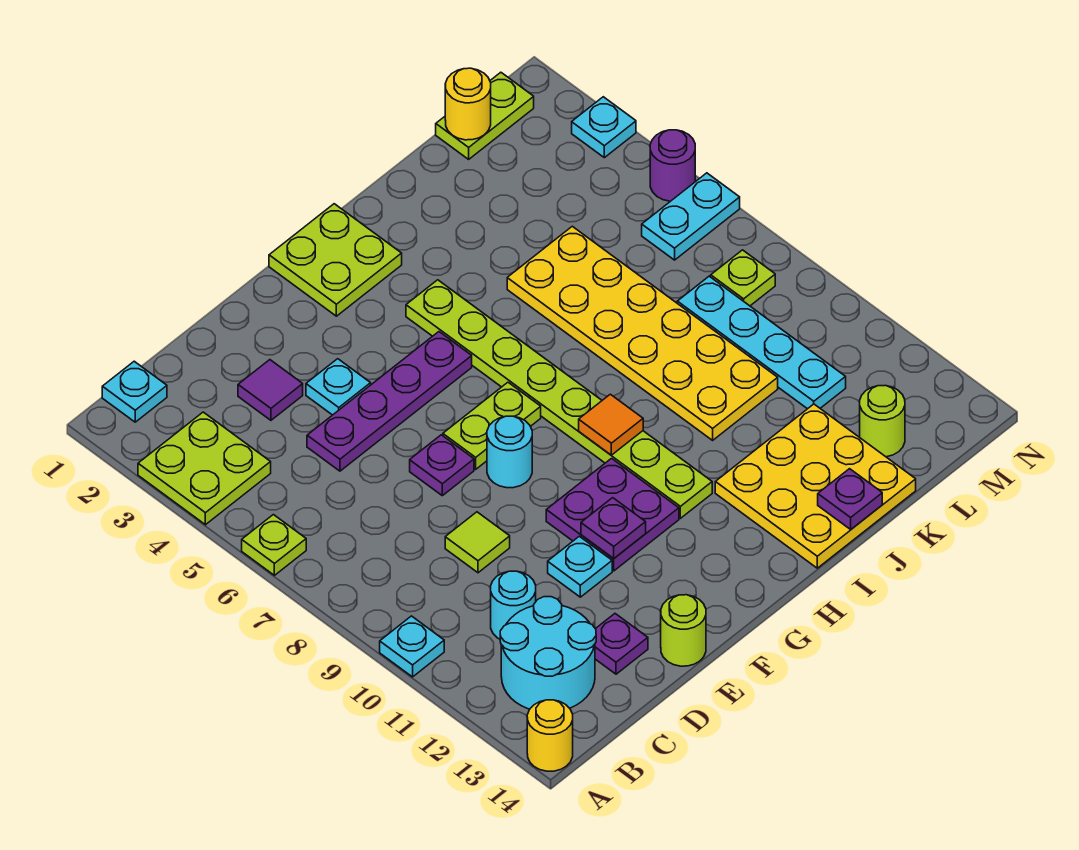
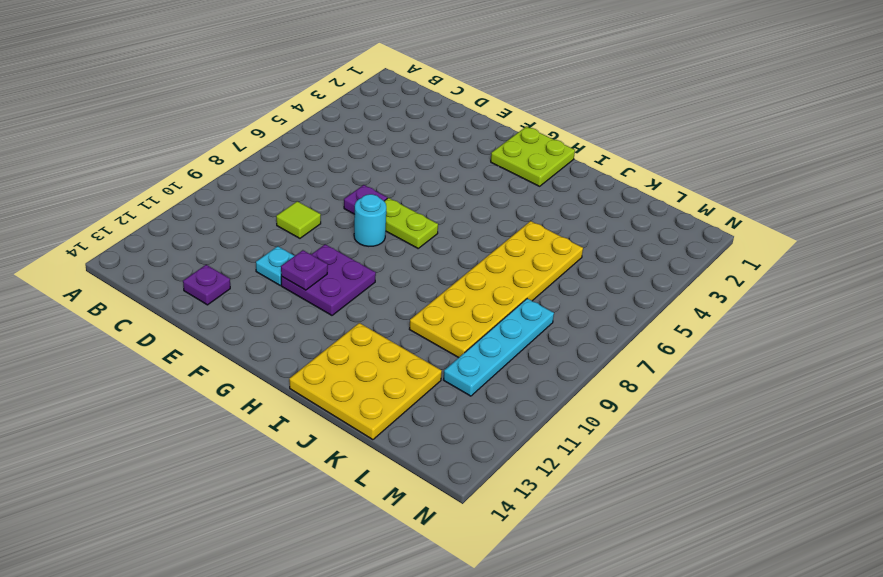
none -> lime plate A3:B4 level 1
none -> lime plate A6 level 1
none -> cyan plate A10 level 1
none -> yellow round brick A14 level 1

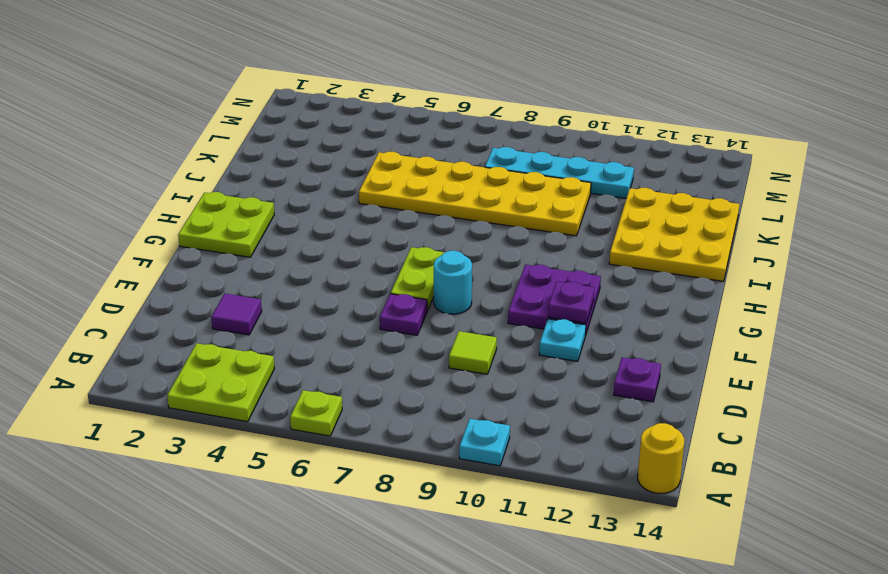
none -> cyan plate B1 level 1
none -> cyan round brick B12:C13 level 1
none -> cyan round brick C11 level 1
none -> purple plate D5:G5 level 1

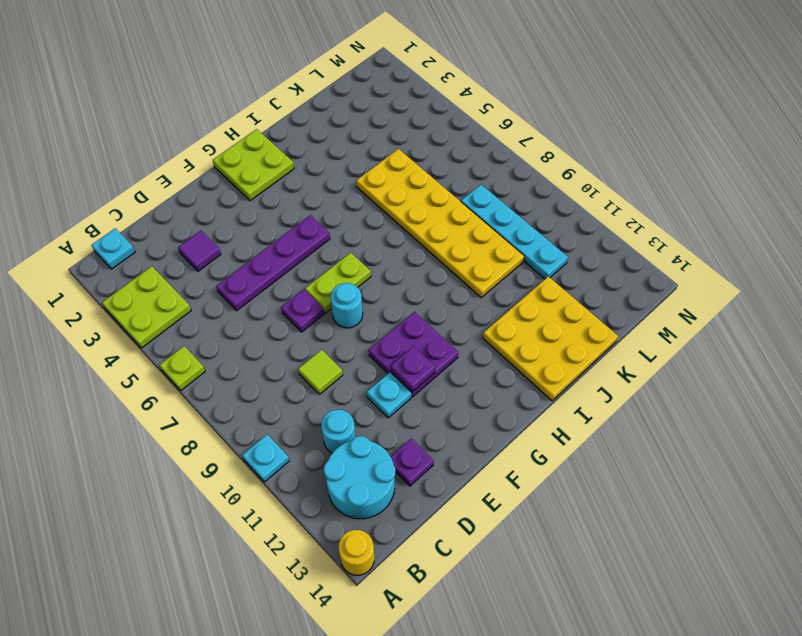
none -> cyan plate E4 level 1
none -> lime round brick E14 level 1
none -> lime plate H4:H11 level 1
none -> lime plate L1:M1 level 1

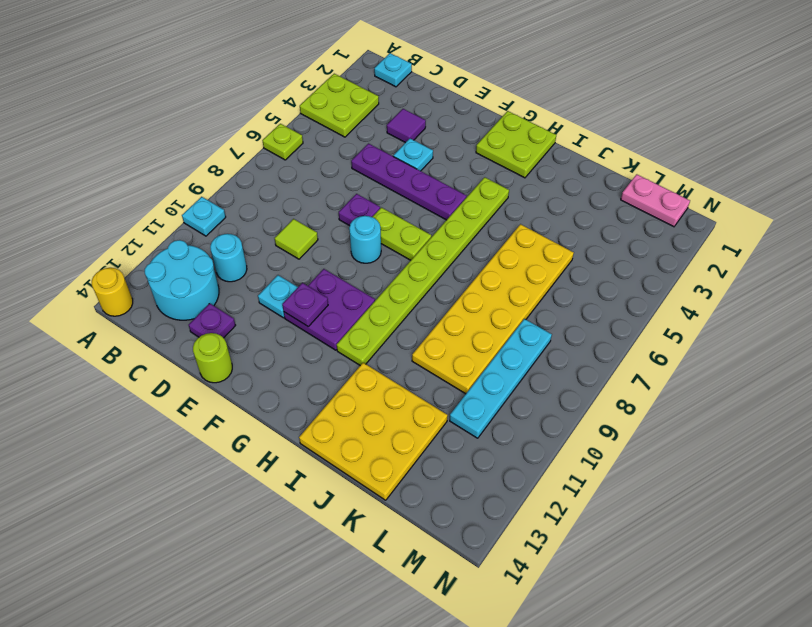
pink plate L1:M1 level 1 -> lime plate L1:M1 level 1
none -> lime round brick L13 level 1
none -> cyan plate M6:N6 level 1
none -> lime plate M8 level 1
none -> cyan plate N3 level 1

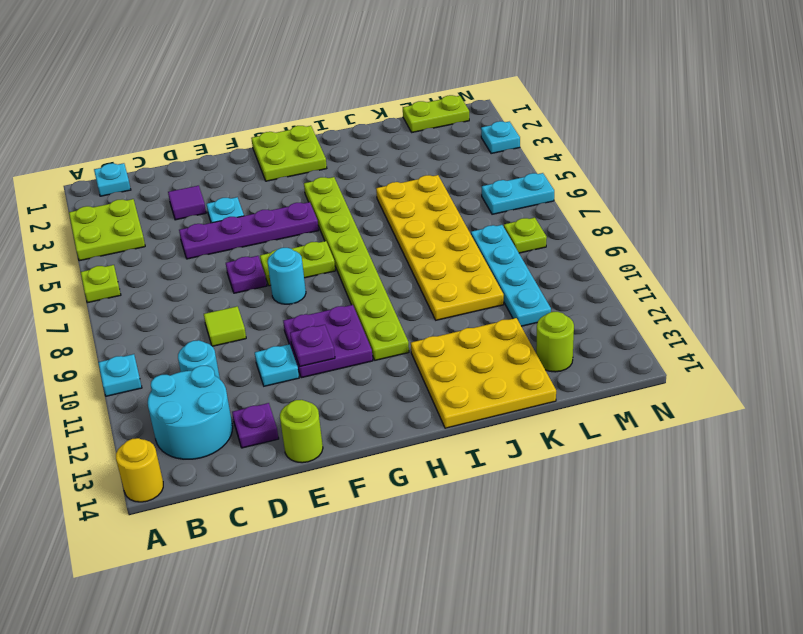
none -> purple round brick N5 level 1
none -> orange tile H9 level 2
none -> purple plate J14 level 2
none -> yellow round brick L1 level 2

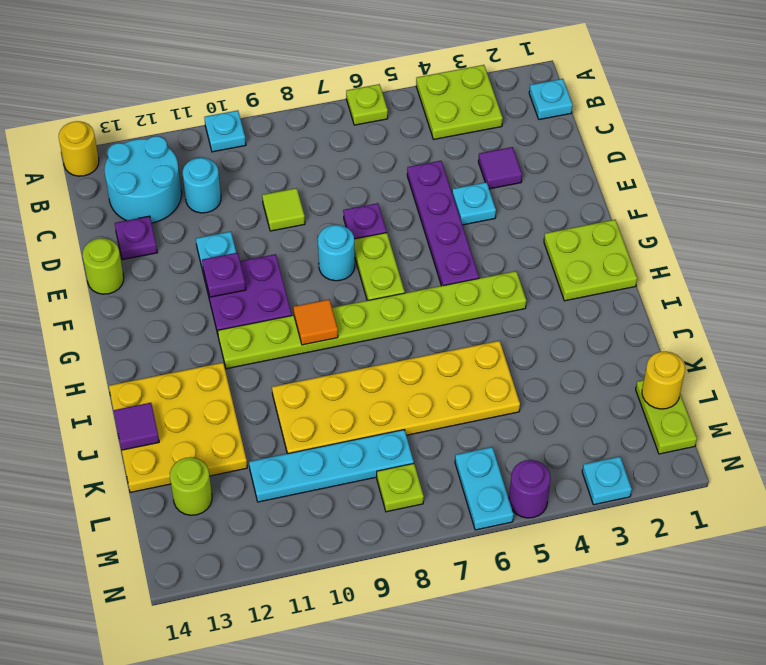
purple tile J14 level 2 -> purple plate J14 level 2

